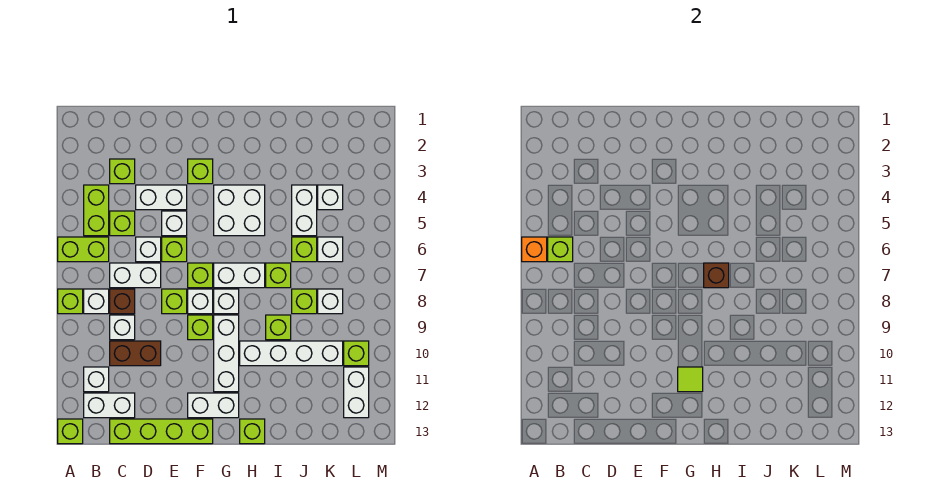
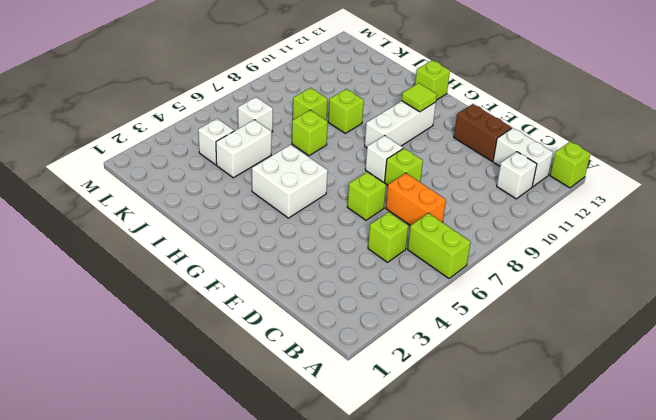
orange brick C7:D7 level 1 -> white brick C7:D7 level 1
brown brick D12:E12 level 1 -> brown brick C10:D10 level 1
none -> lime brick A8 level 1
none -> lime brick B4:B5 level 1
none -> white brick B8 level 1
none -> lime brick C3 level 1

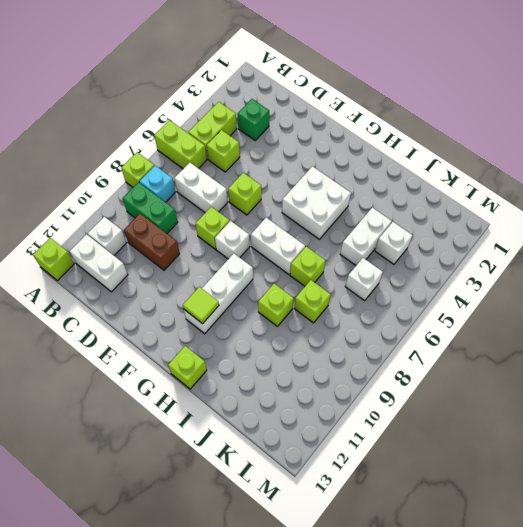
cyan brick B8 level 1 -> white brick B8 level 1
green brick B9:C9 level 1 -> white brick C9 level 1
green brick C3 level 1 -> lime brick C3 level 1
none -> brown brick C8 level 1
none -> lime brick C13:F13 level 1
none -> white brick D4:E4 level 1
none -> white brick D6 level 1

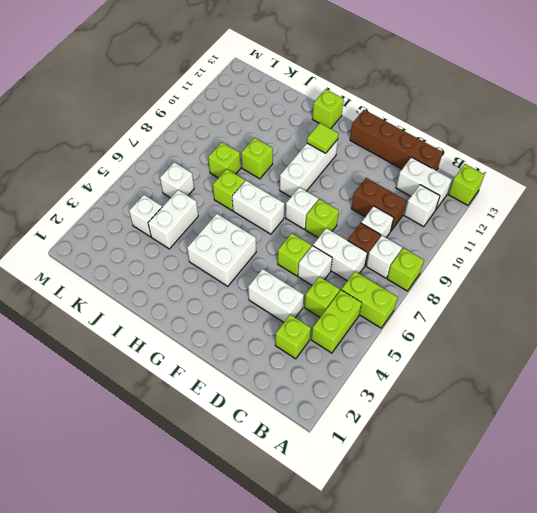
brown brick C13:F13 level 1 -> lime brick C13:F13 level 1
none -> white brick E5 level 1
none -> lime brick F3 level 1
none -> lime brick F7 level 1
none -> lime brick F9 level 1

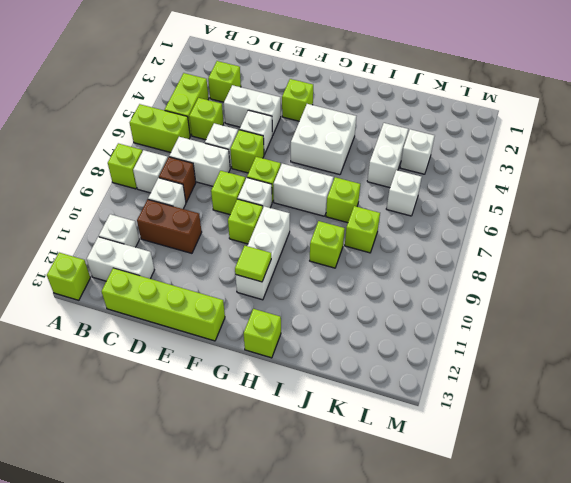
none -> white brick F12:G12 level 1
none -> white brick G8 level 1
none -> white brick H10:K10 level 1
none -> lime brick J6 level 1

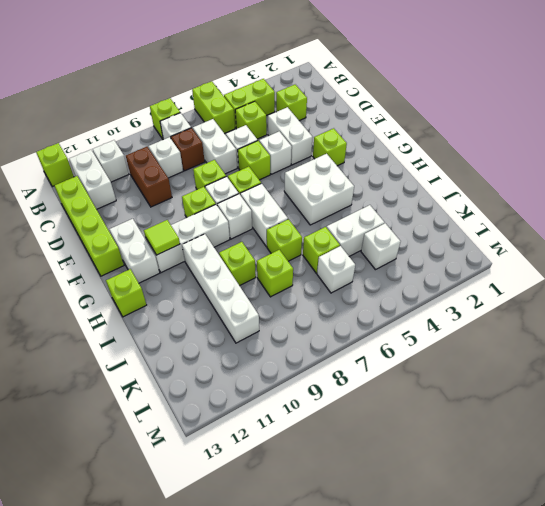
none -> white brick K8 level 1
none -> lime brick L10 level 1
none -> white brick L11:L12 level 1
none -> orange brick A6 level 2

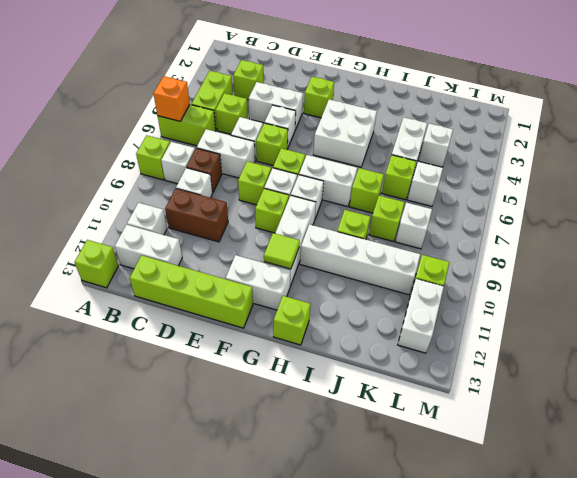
none -> lime brick B6 level 2
none -> brown brick H7 level 2

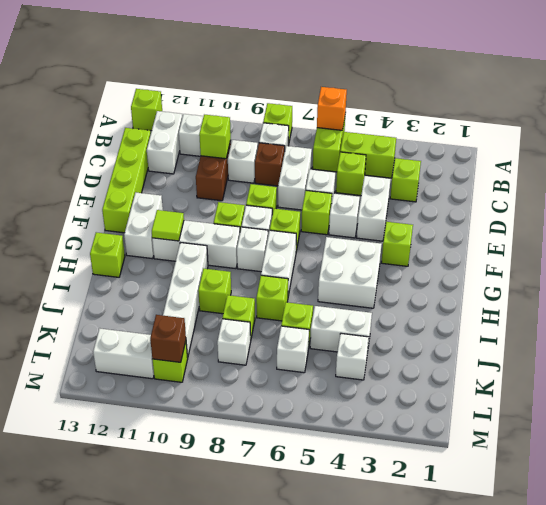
lime brick C10 level 2 -> lime brick B6 level 2
brown brick L10 level 2 -> brown brick H7 level 2

